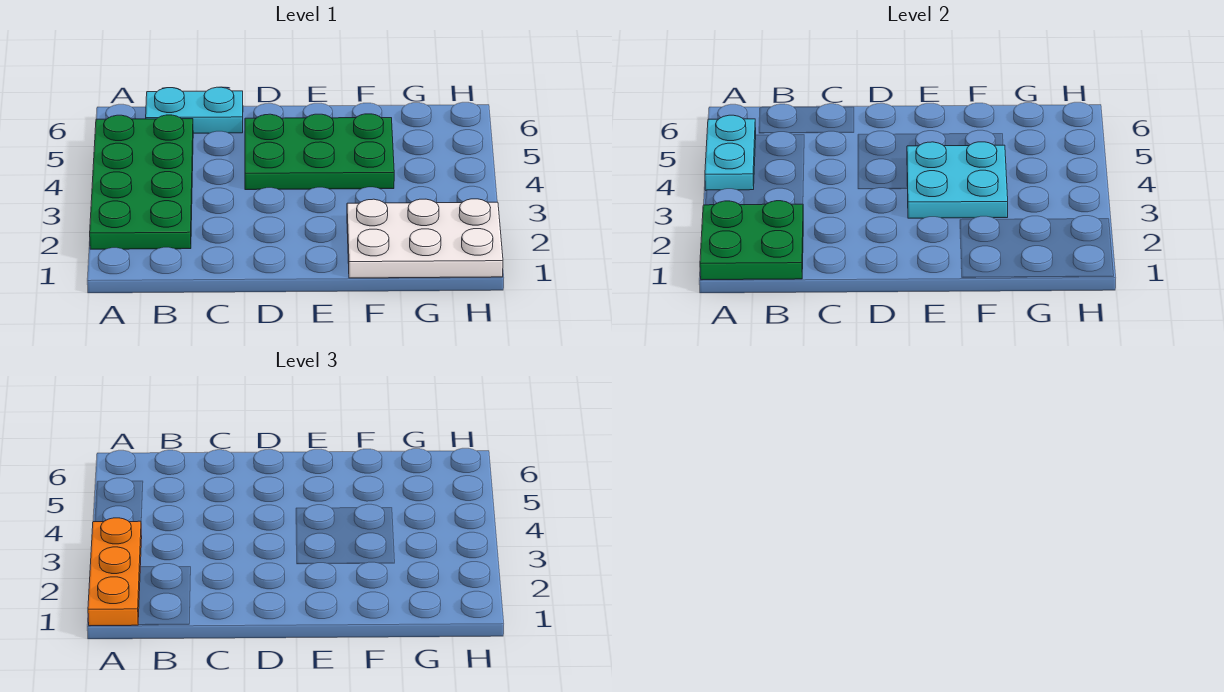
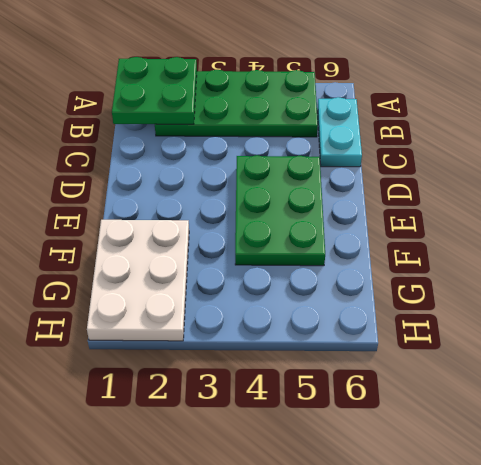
none -> cyan plate A4:A5 level 2
none -> cyan plate E3:F4 level 2

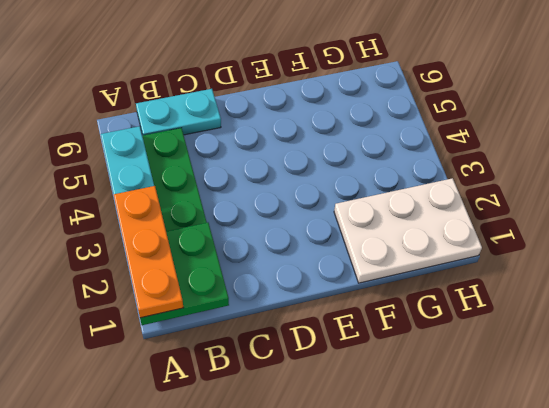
none -> green plate D4:F5 level 1
none -> cyan plate E3:F4 level 2

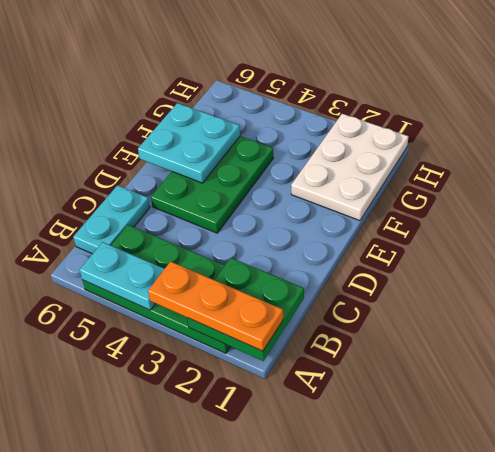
cyan plate E5:F6 level 2 -> cyan plate E3:F4 level 2

